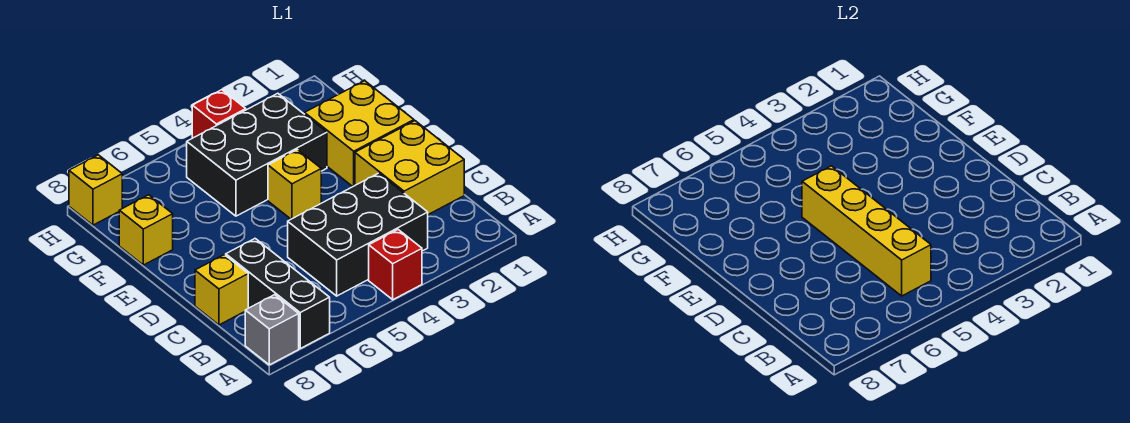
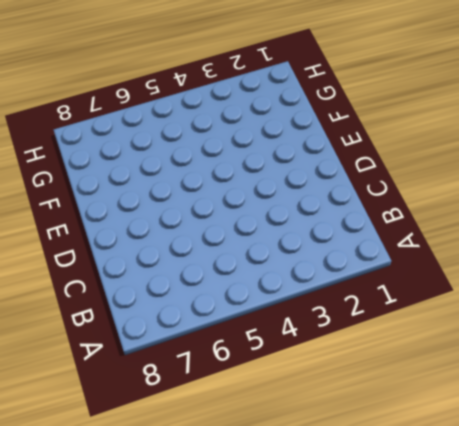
none -> red brick A4 level 1
none -> black brick A7:C7 level 1
none -> grey brick A8 level 1

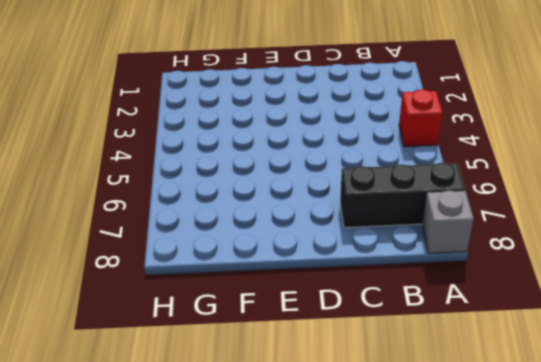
none -> black brick B3:C5 level 1
none -> yellow brick C1:D2 level 1
none -> yellow brick C8 level 1

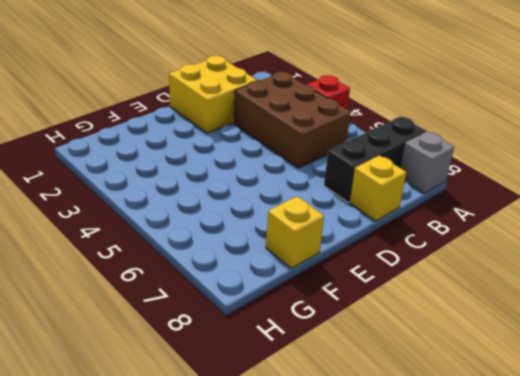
brown brick B3:C5 level 1 -> black brick B3:C5 level 1
none -> yellow brick E1:F2 level 1
none -> yellow brick E4 level 1
none -> black brick F3:G5 level 1

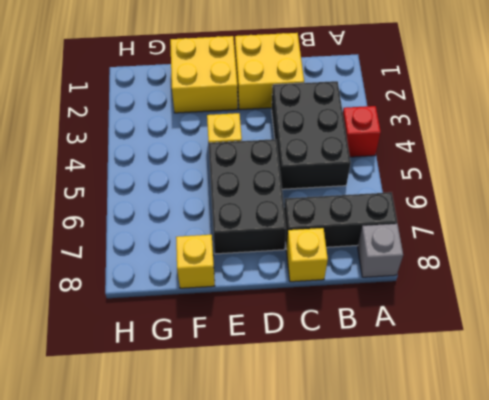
black brick D5:E7 level 1 -> black brick F3:G5 level 1
none -> red brick H4 level 1
none -> yellow brick H8 level 1
none -> yellow brick B5:E5 level 2

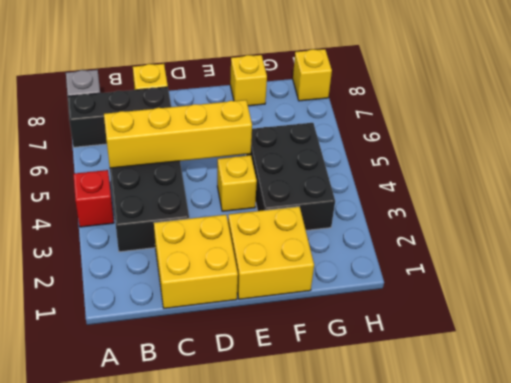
none -> red brick H4 level 1

